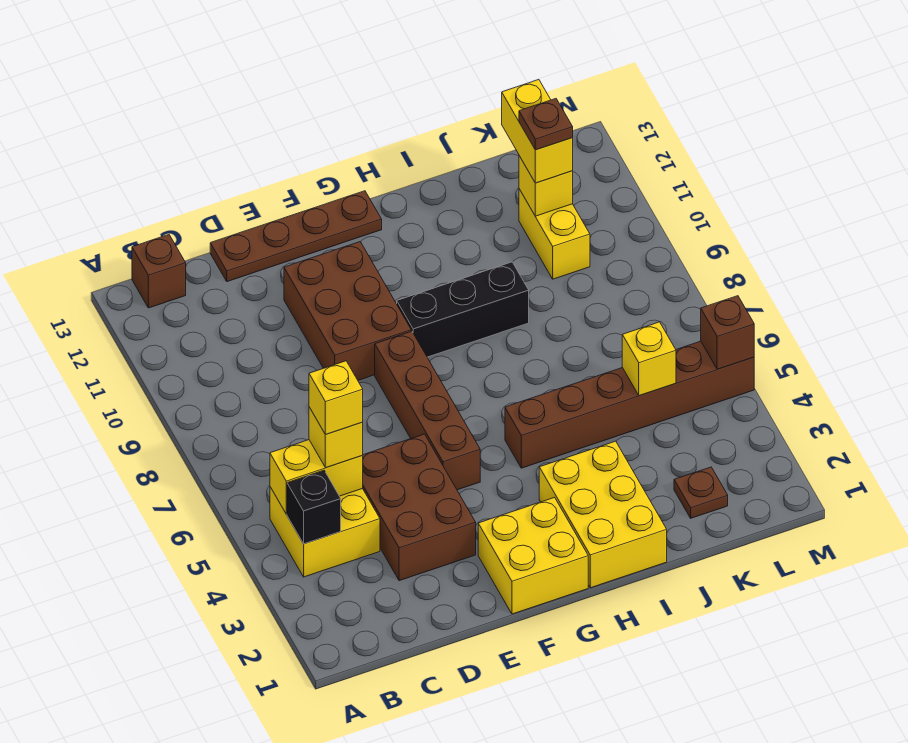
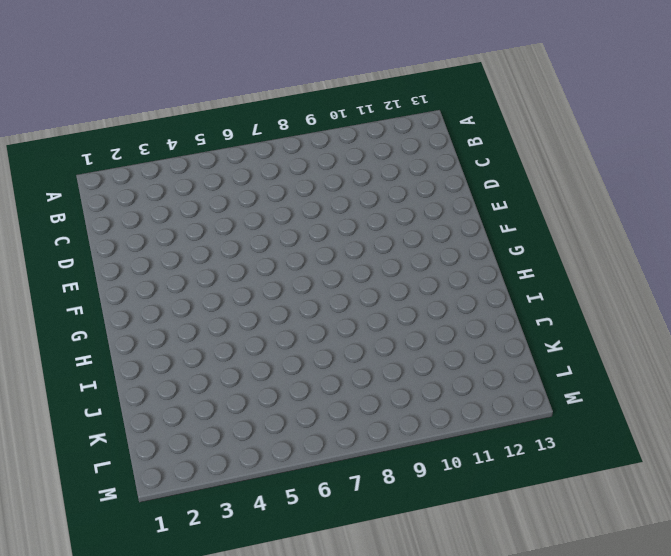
none -> yellow brick B4:C5 level 1
none -> brown brick B13 level 1
none -> brown brick D3:E5 level 1

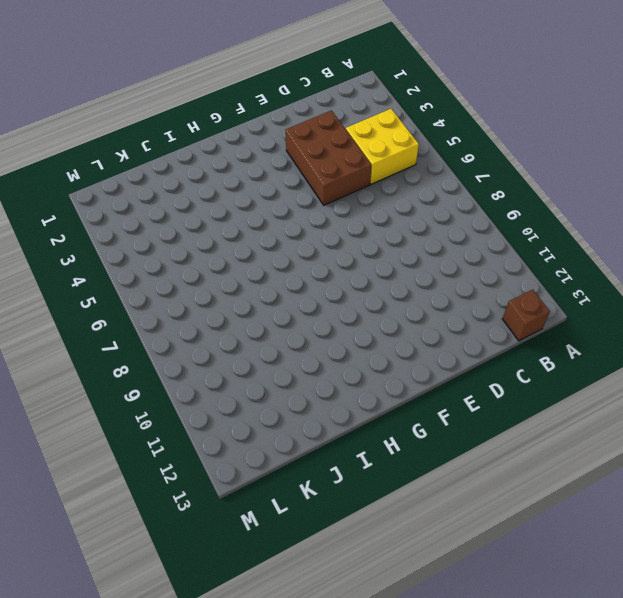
none -> brown plate D13:G13 level 1
none -> brown brick E9:F11 level 1
none -> yellow brick F1:G2 level 1

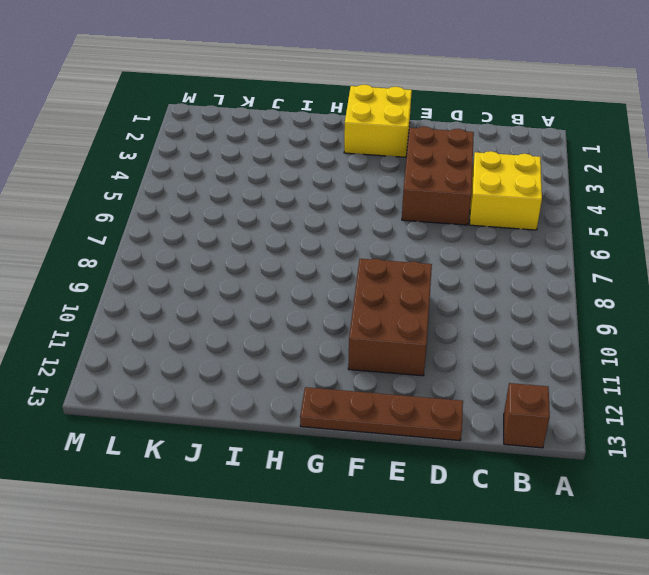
none -> brown brick F5:F8 level 1
none -> black brick G9:I9 level 1
none -> yellow brick H1:I3 level 1

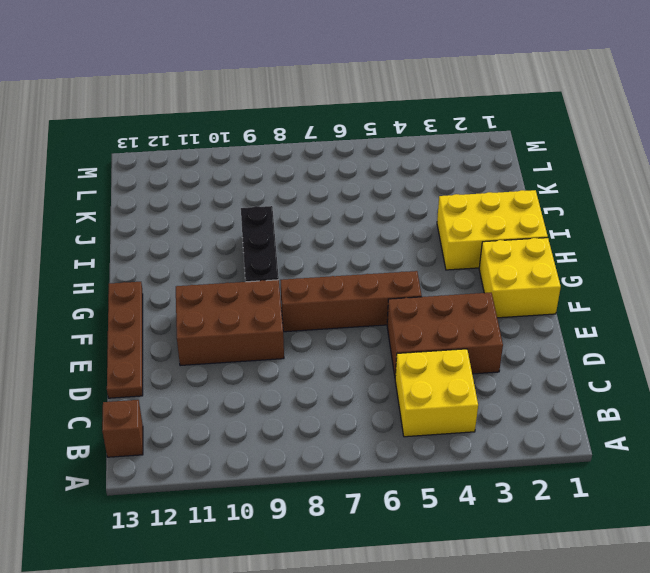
none -> brown brick H5:M5 level 1
none -> brown plate K2 level 1
none -> yellow brick K10:K11 level 1

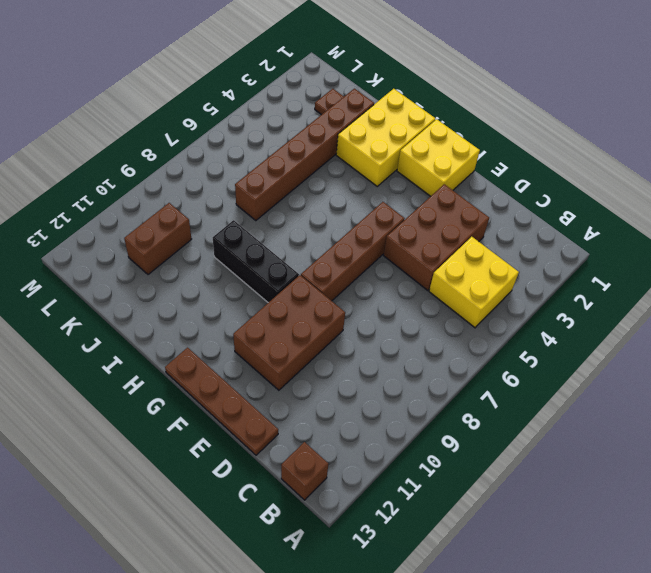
brown brick J2:J7 level 1 -> brown brick H5:M5 level 1
brown brick K10:K11 level 1 -> yellow brick K10:K11 level 1
none -> black brick B4 level 2
none -> yellow brick B5:C5 level 2
none -> yellow brick K5 level 2

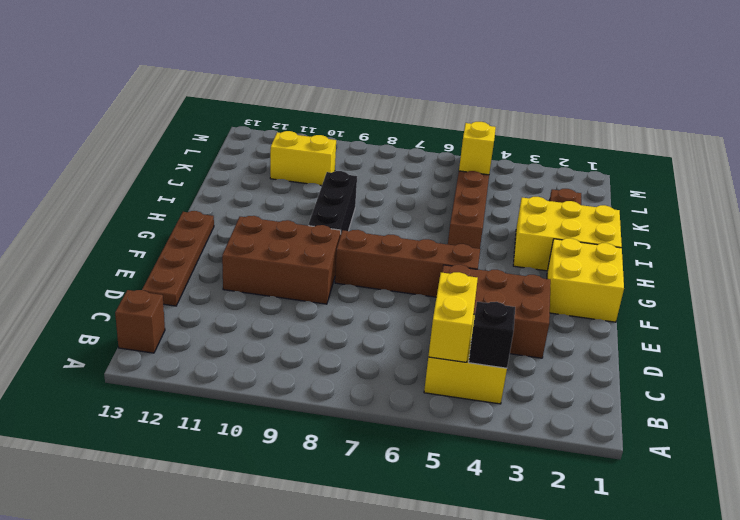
none -> yellow brick K11 level 2
none -> brown brick M5 level 2
none -> yellow brick C5 level 3

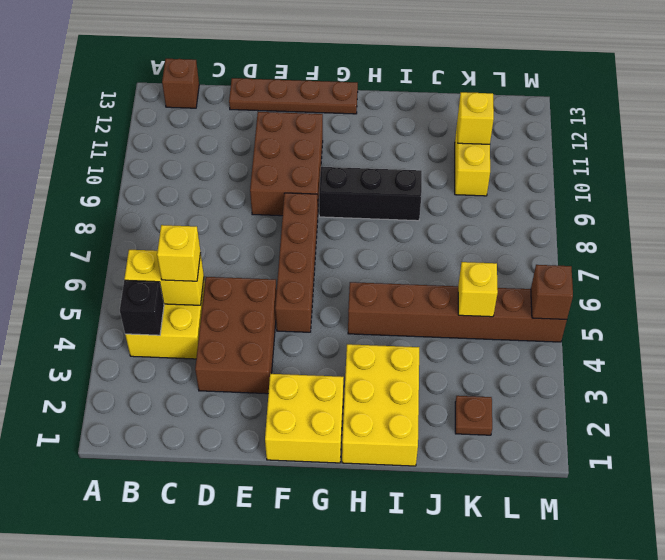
none -> yellow brick K11:K12 level 3
none -> yellow brick C5 level 4
none -> brown plate K11 level 4

